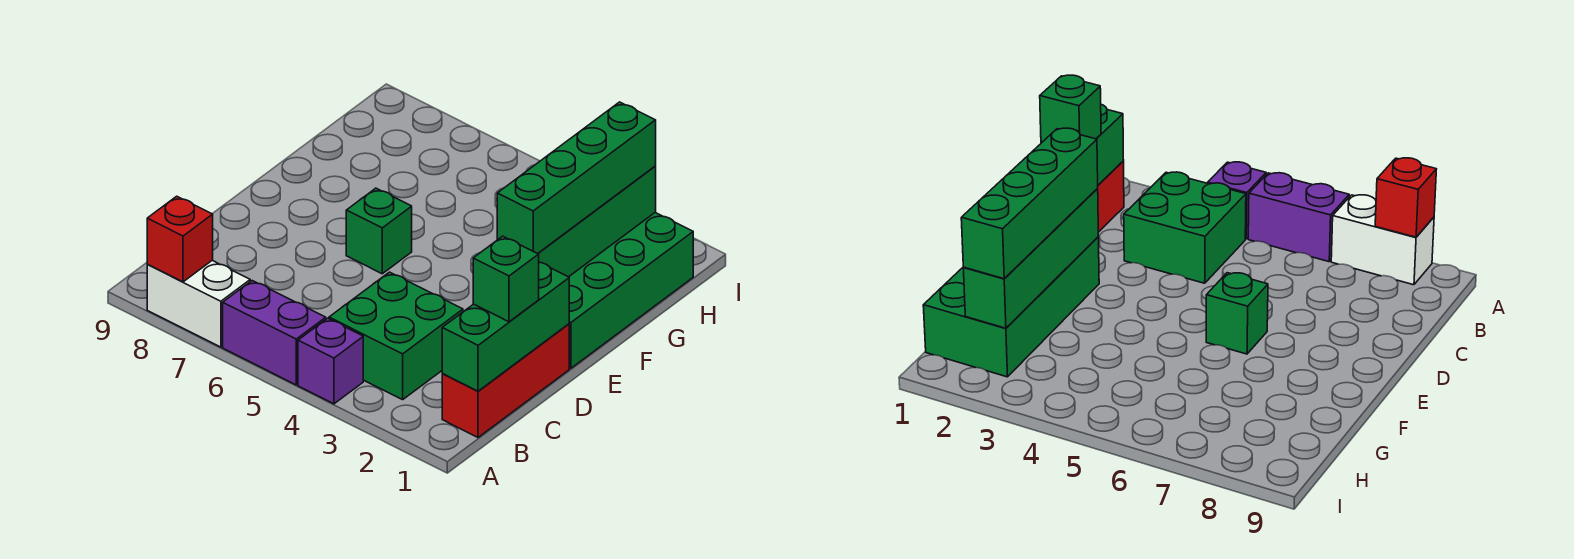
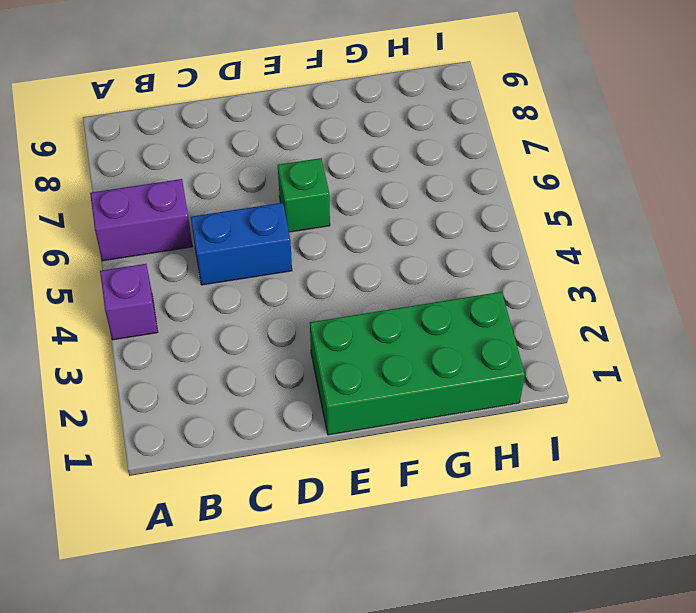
purple brick A6:B6 level 1 -> purple brick A5:A6 level 1
blue brick C5:D5 level 1 -> none
none -> white brick A7:A8 level 1
none -> red brick B1:D1 level 1
none -> green brick B3:C4 level 1

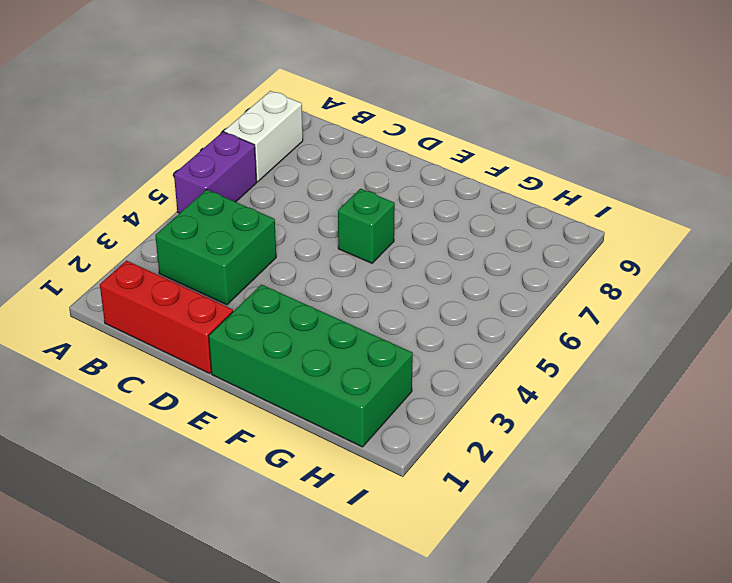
none -> purple brick A4 level 1
none -> red brick A8 level 2
none -> green brick B1:D1 level 2

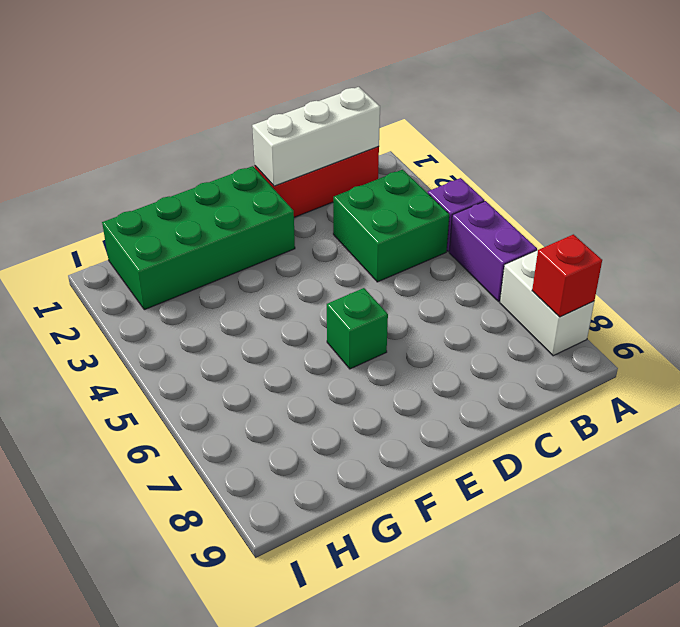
white brick B1:D1 level 2 -> green brick B1:D1 level 2
none -> green brick E2:H2 level 2
none -> green brick C1 level 3
none -> green brick E2:H2 level 3

